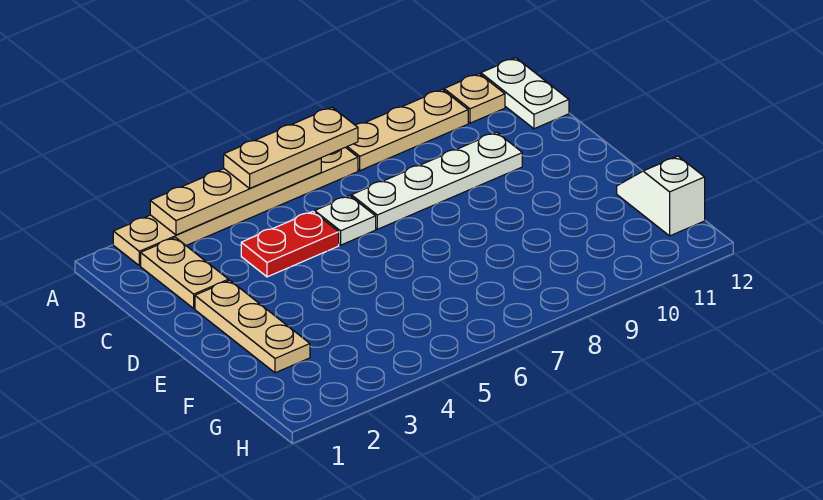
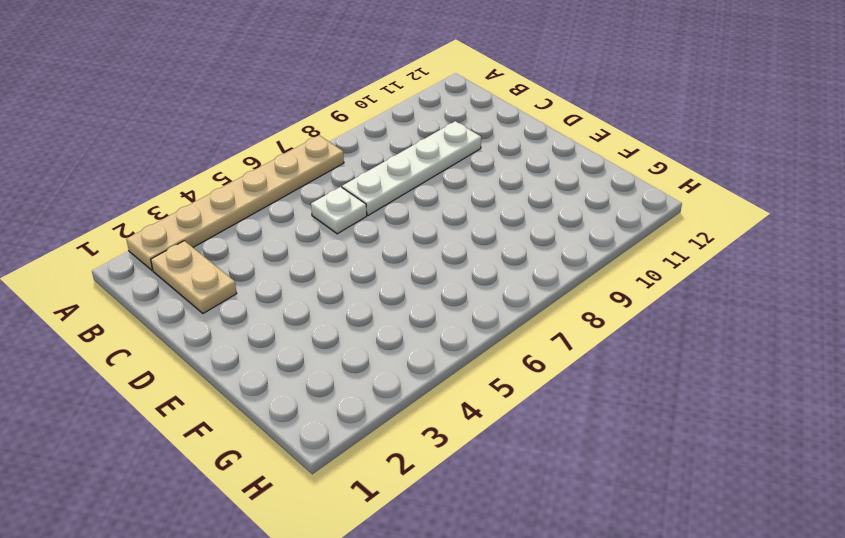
none -> tan plate A8:A10 level 1
none -> tan plate A11 level 1
none -> white plate A12:B12 level 1

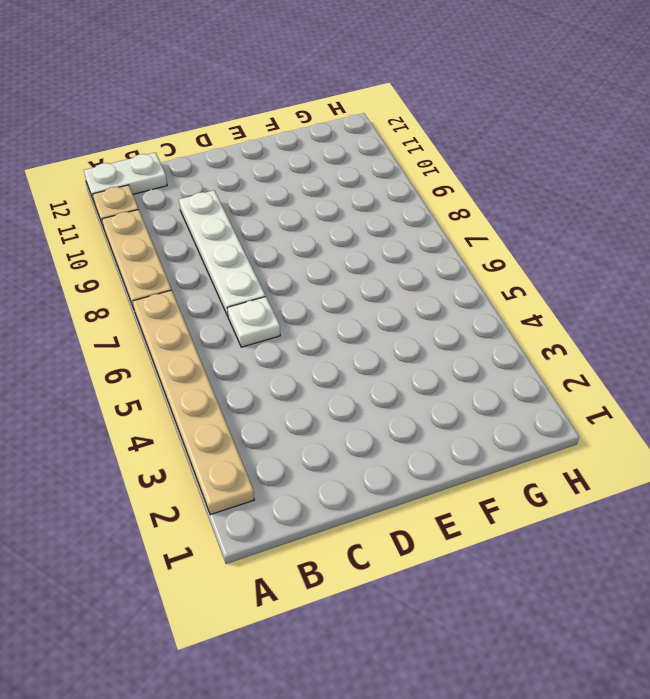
none -> tan plate B2:C2 level 1
none -> red plate C4:C5 level 1
none -> tan plate D2:F2 level 1

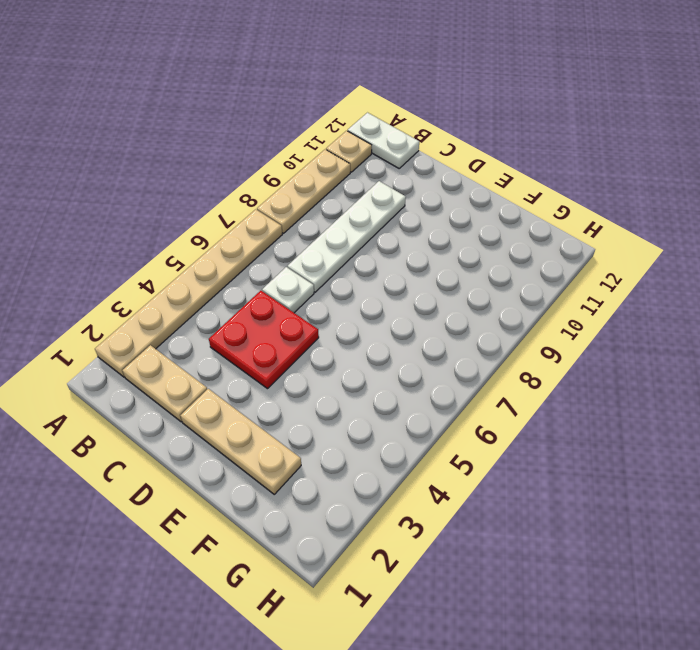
red plate C4:D5 level 1 -> red plate C4:C5 level 1
none -> white slope F12:G12 level 1 top G
none -> tan plate A3:A6 level 2
none -> tan plate A5:A7 level 3

